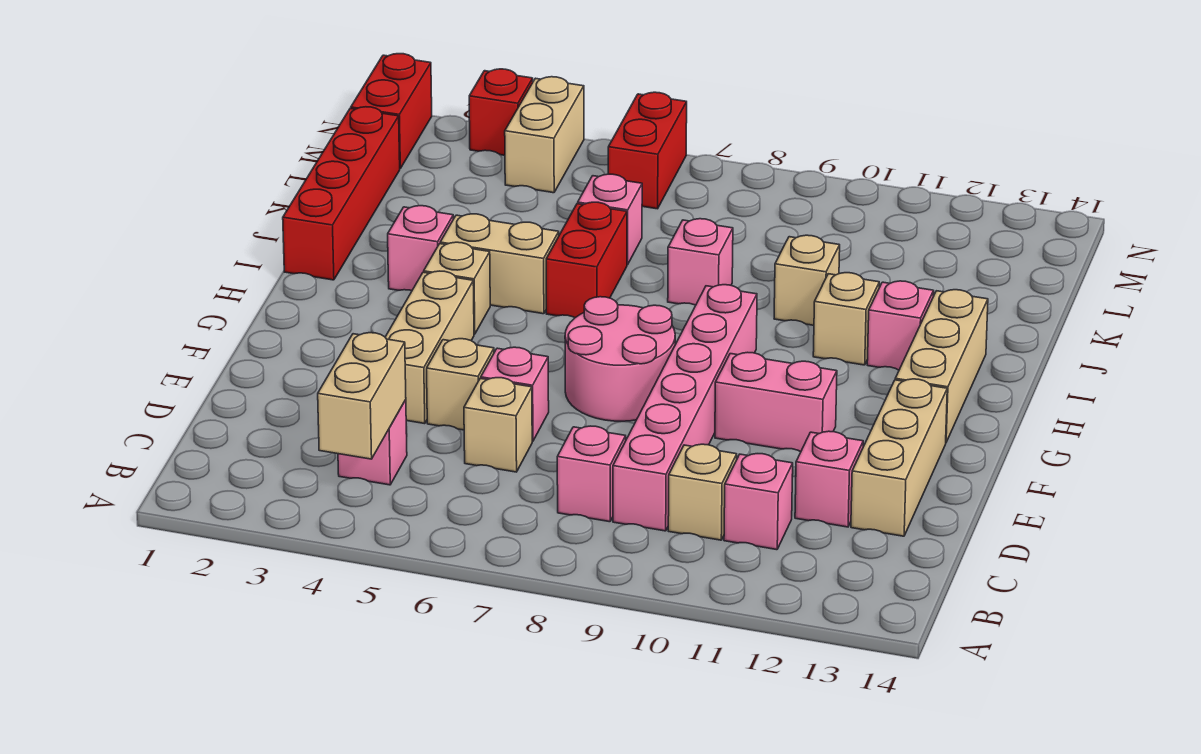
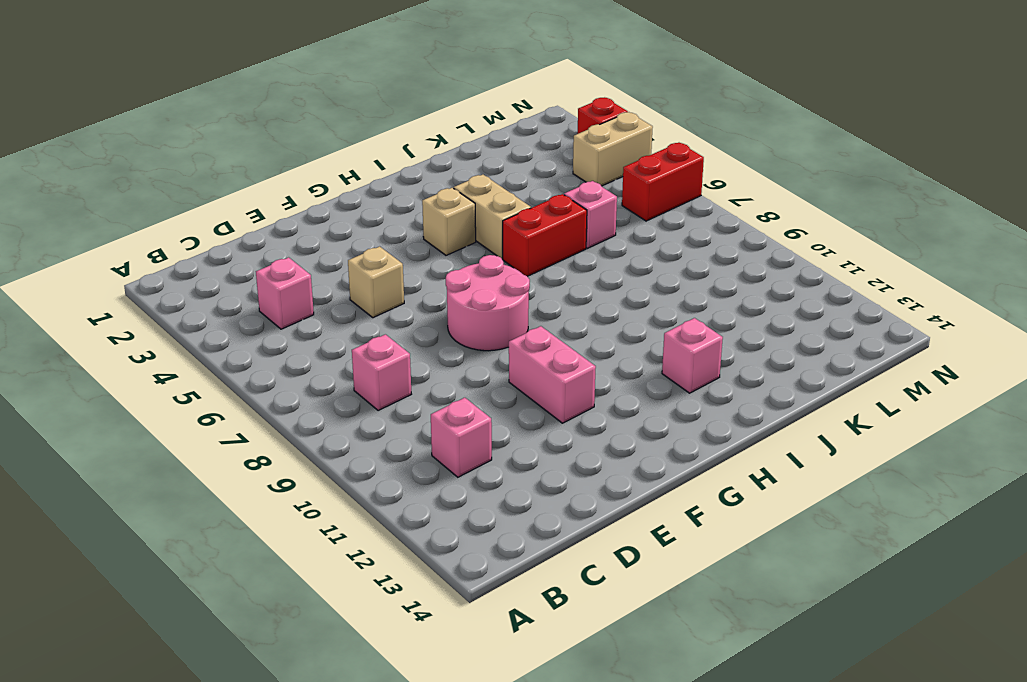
none -> pink brick C9:H9 level 1
none -> tan brick C10 level 1
none -> tan brick D6 level 1

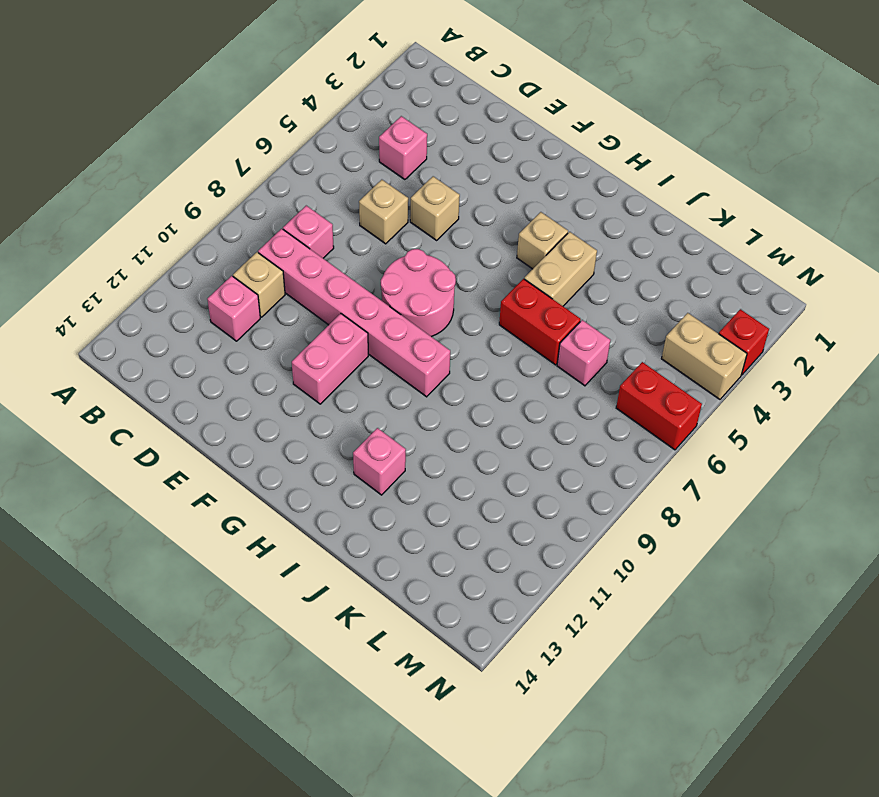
none -> pink brick D12 level 1
none -> tan brick D13:F13 level 1
none -> tan brick E4:G4 level 1

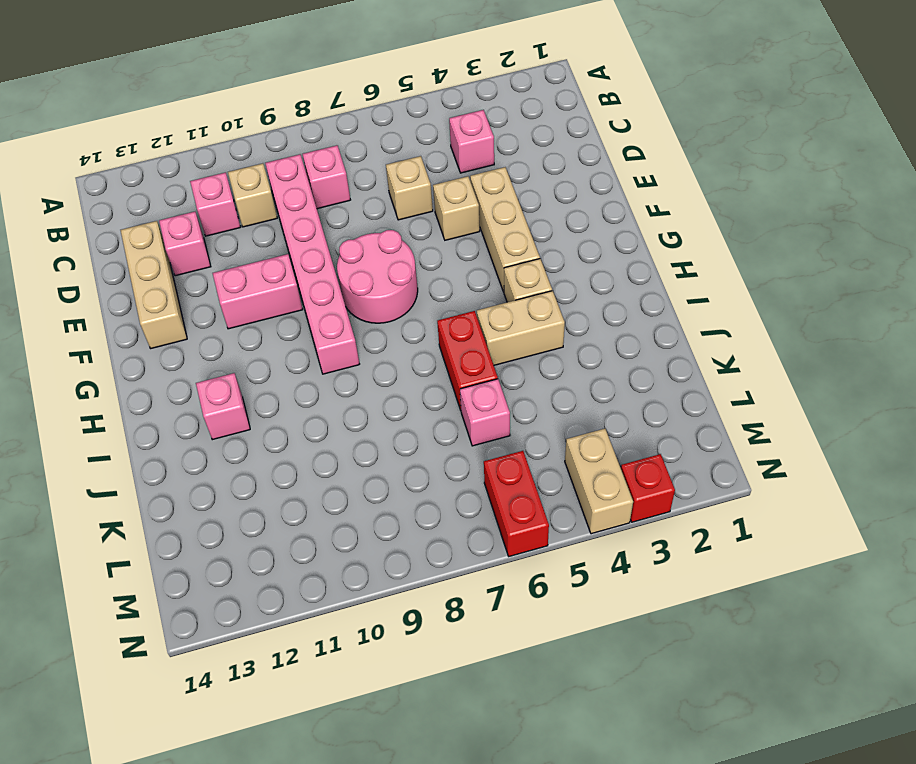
none -> pink brick E6 level 1
none -> tan brick G13:I13 level 1
none -> red brick I1:L1 level 1

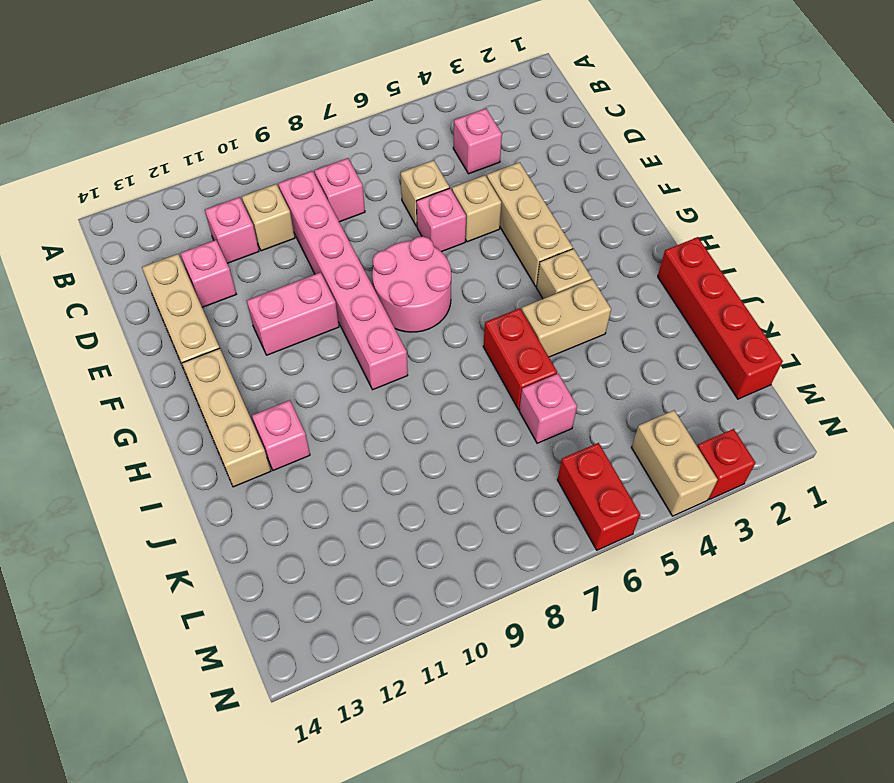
none -> pink brick I3 level 1
none -> tan brick I11 level 1
none -> pink brick J8 level 1

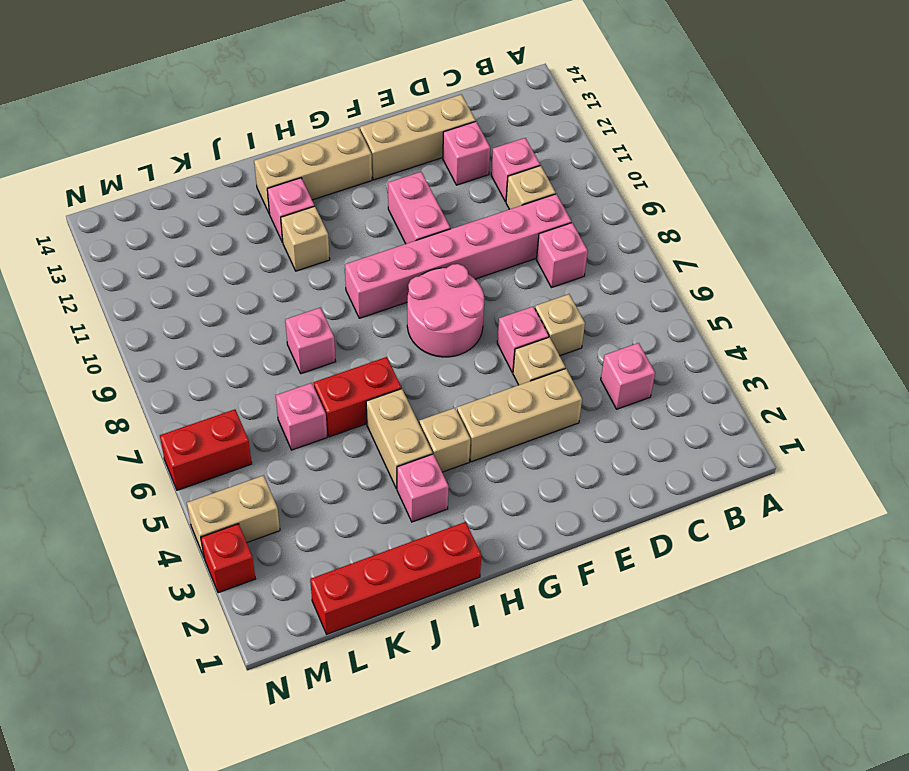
none -> tan brick J10 level 1
none -> red brick M1:N1 level 1
none -> tan brick B4:C4 level 2

